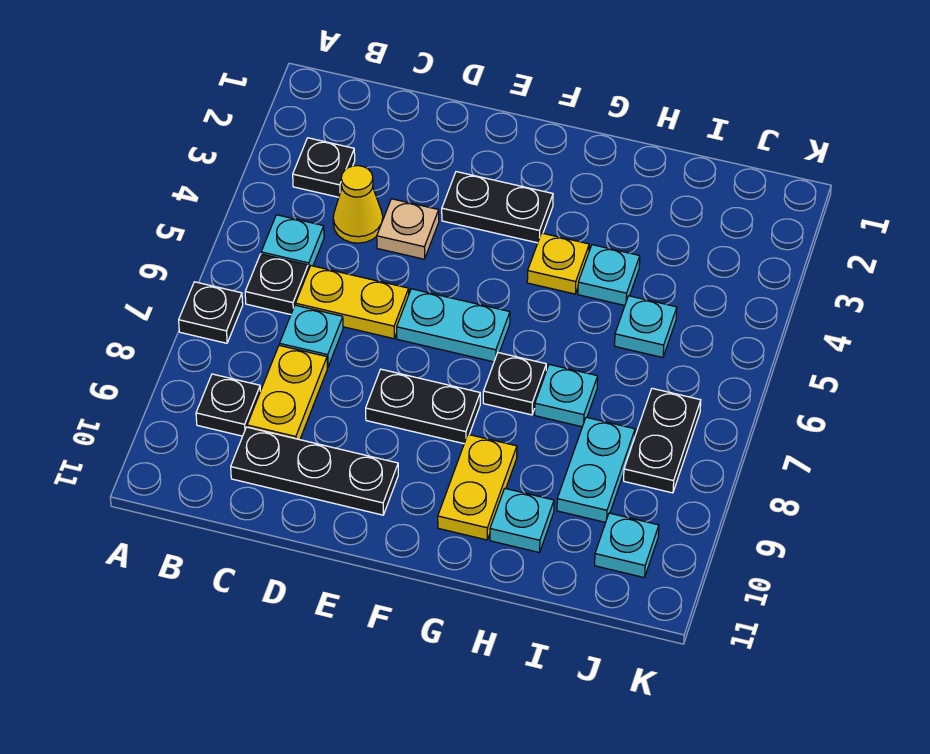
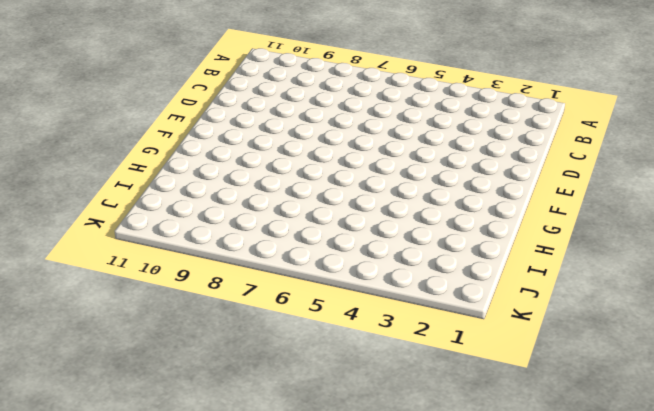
none -> black plate A7 level 1
none -> black plate B3 level 1
none -> cyan plate B5 level 1

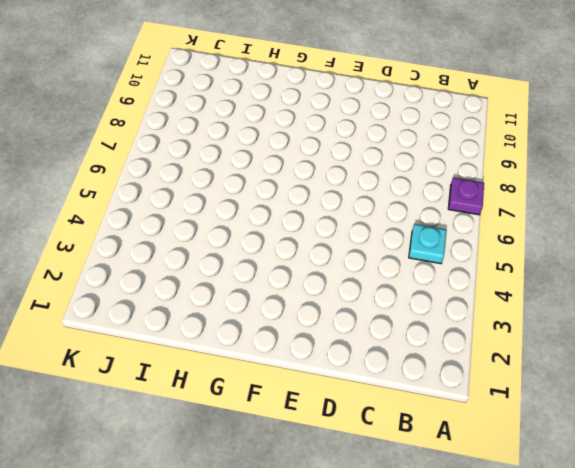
purple plate A7 level 1 -> black plate A7 level 1
none -> black plate B3 level 1
none -> black plate B6 level 1
none -> black plate B9 level 1

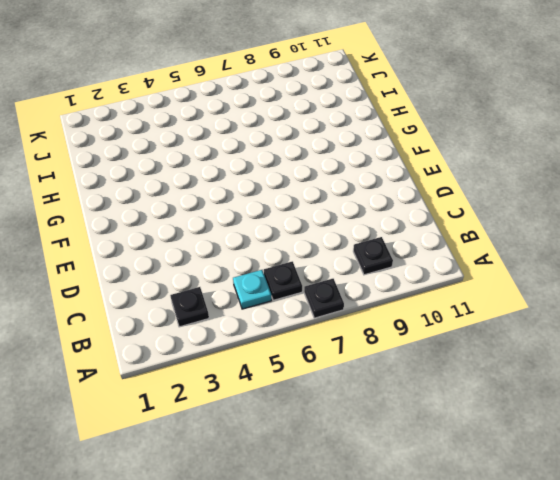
none -> yellow cone C4 level 1
none -> yellow plate C6:D6 level 1
none -> cyan plate C7 level 1

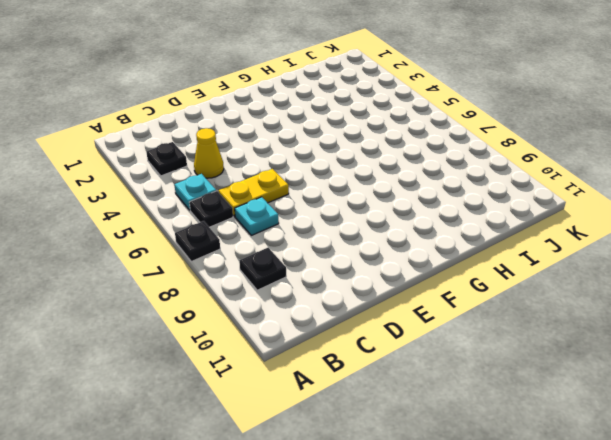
none -> yellow plate C8:C9 level 1
none -> black plate C10:E10 level 1
none -> tan plate D4 level 1

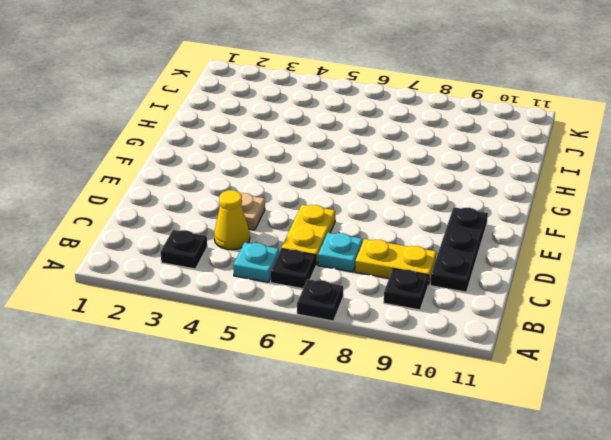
none -> black plate E3:F3 level 1
none -> cyan plate E6:F6 level 1
none -> black plate E8:F8 level 1

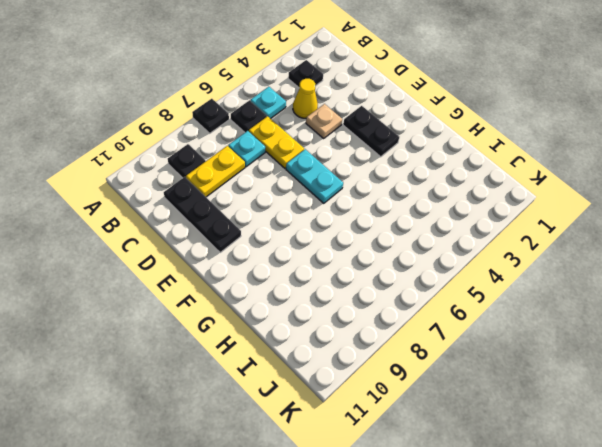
none -> black plate E8:F8 level 1
none -> yellow plate G4 level 1
none -> black plate G7 level 1

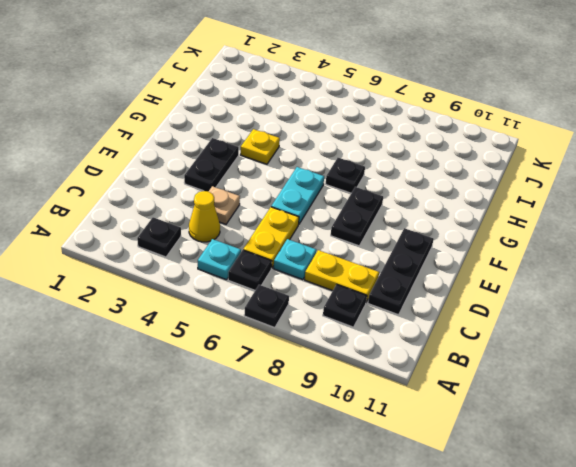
none -> yellow plate G9:G10 level 1
none -> cyan plate H4 level 1
none -> cyan plate H7 level 1

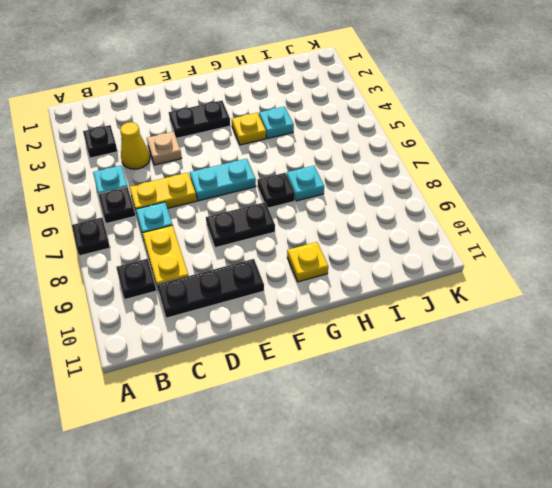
yellow plate G10 level 1 -> yellow plate G9:G10 level 1
none -> cyan plate H10 level 1
none -> cyan plate I5 level 1
none -> cyan plate I8:I9 level 1

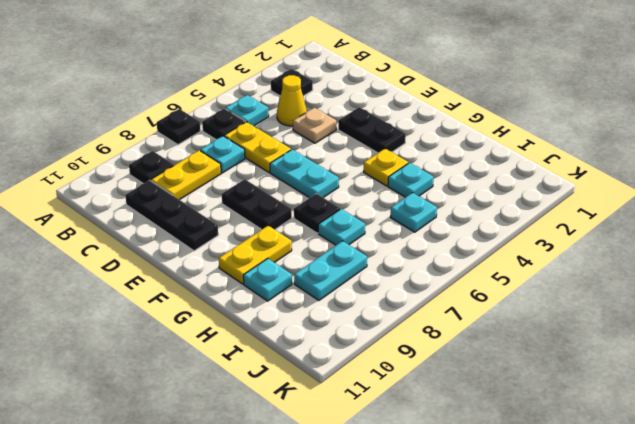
none -> black plate J7:J8 level 1
none -> cyan plate J10 level 1

